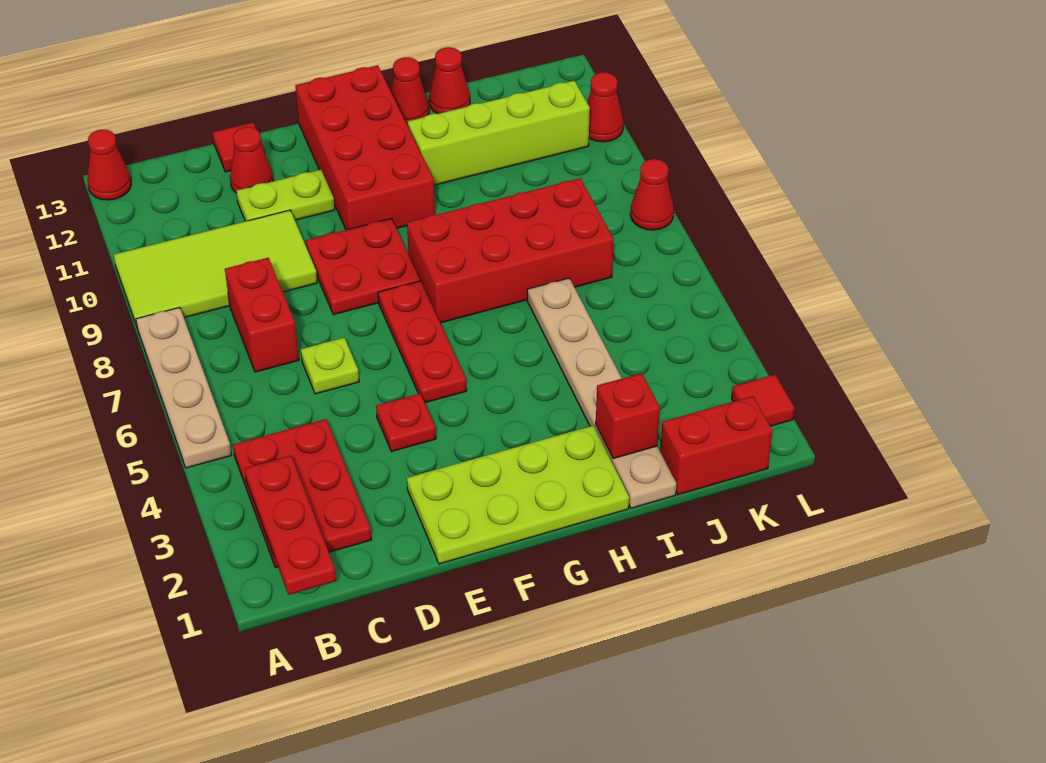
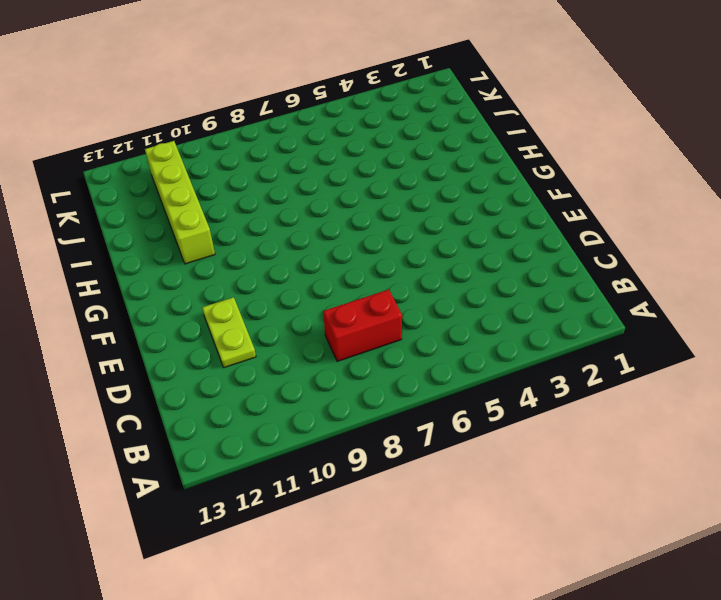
none -> tan plate A5:A8 level 1
none -> lime tile A9:D10 level 1
none -> red cone A13 level 1

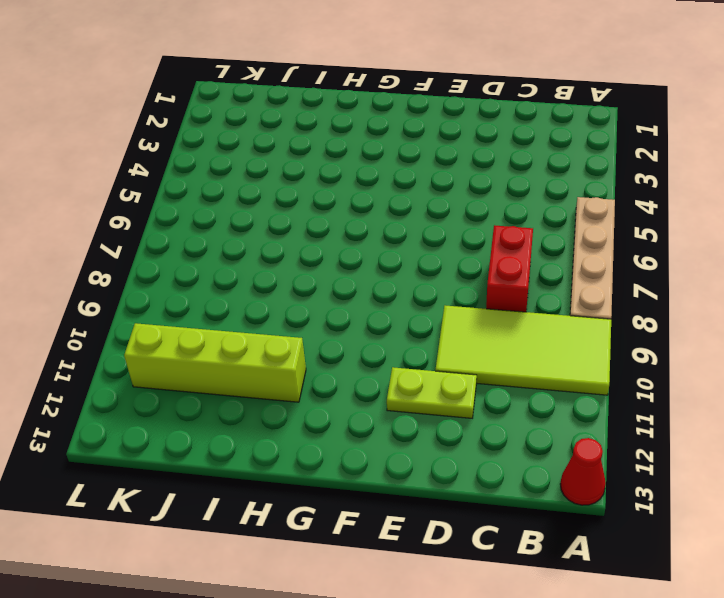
none -> red plate B2:C4 level 1
none -> lime plate D6 level 1
none -> red cone D12 level 1

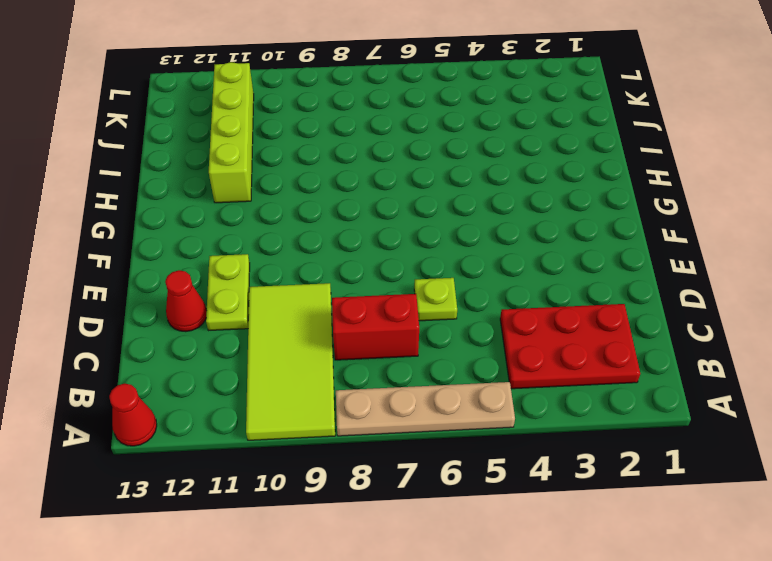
none -> red tile D13 level 1
none -> lime plate E1:H2 level 1
none -> red plate E4 level 1

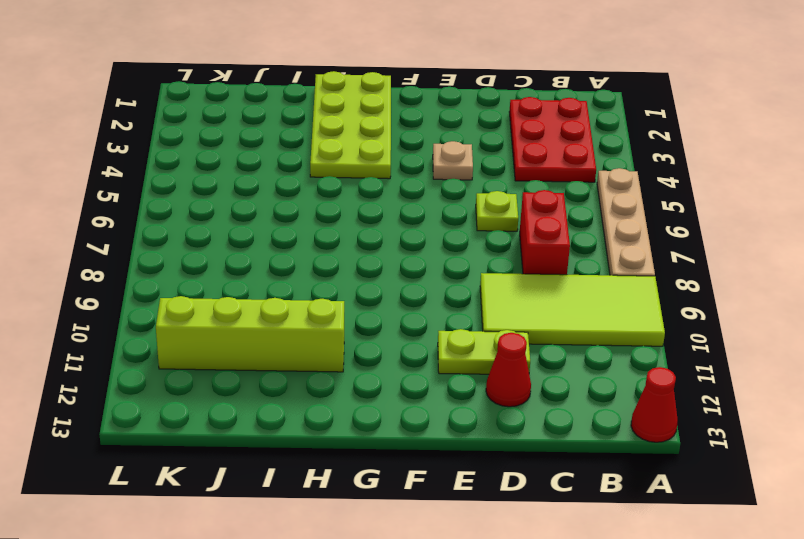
tan plate E4 level 1 -> red plate E4 level 1
lime plate G1:H4 level 1 -> lime plate E1:H2 level 1
none -> red tile D13 level 1
none -> red plate E8:F9 level 1
none -> red plate F5:F7 level 1

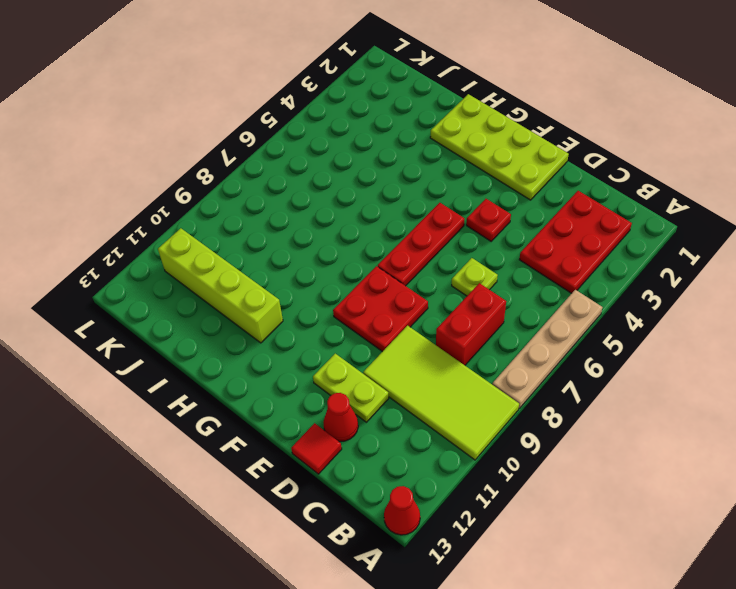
none -> red brick F10:G13 level 1
none -> red brick G7:J8 level 1
none -> red cone H13 level 1

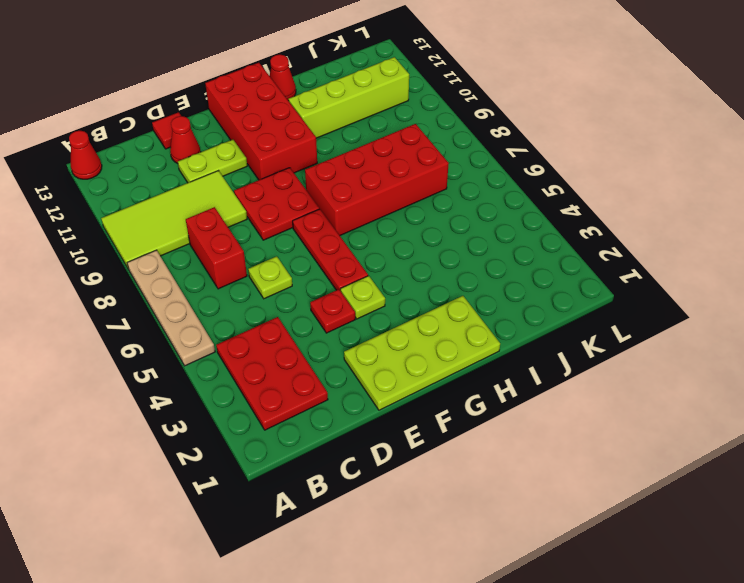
lime plate F4 level 1 -> none
none -> tan plate I1:I6 level 1
none -> red cone I13 level 1
none -> red brick J1:K1 level 1

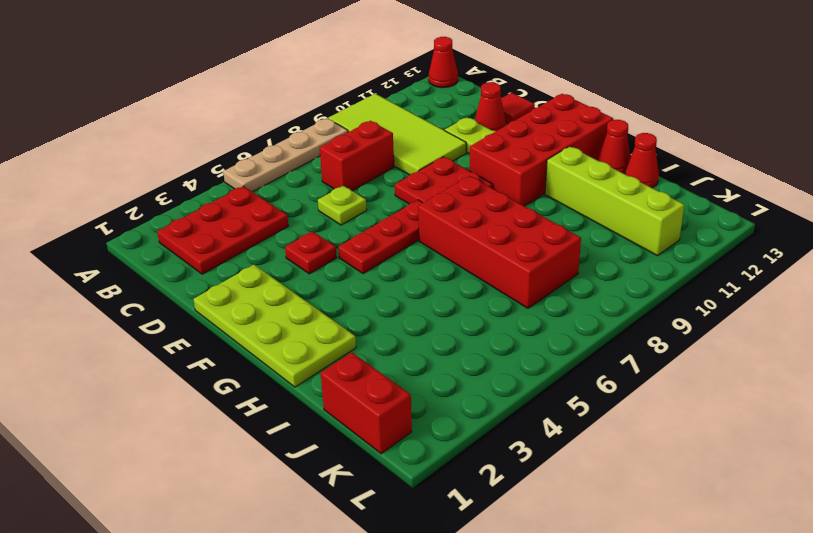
none -> tan plate I1:I6 level 1
none -> red tile L2 level 1
none -> red cone L8 level 1

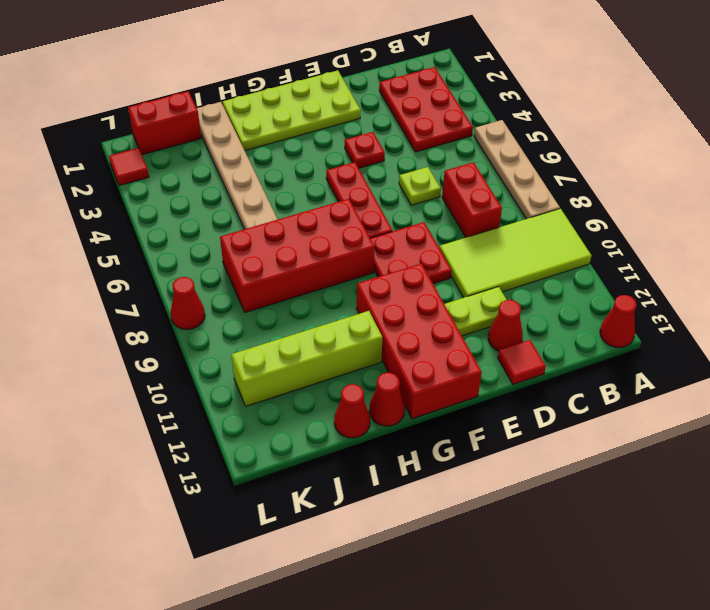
none -> red cone L11 level 1
none -> red plate B1:B3 level 2
none -> red brick I2 level 2

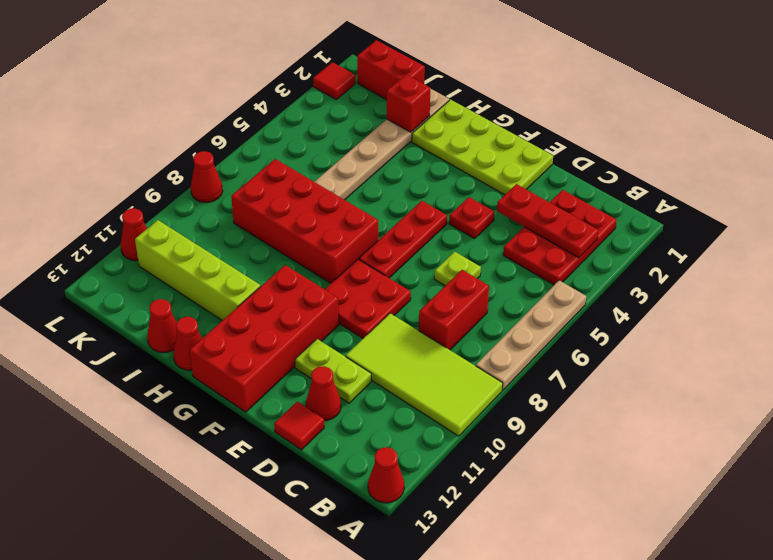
red plate B3:D3 level 2 -> red plate B1:B3 level 2

